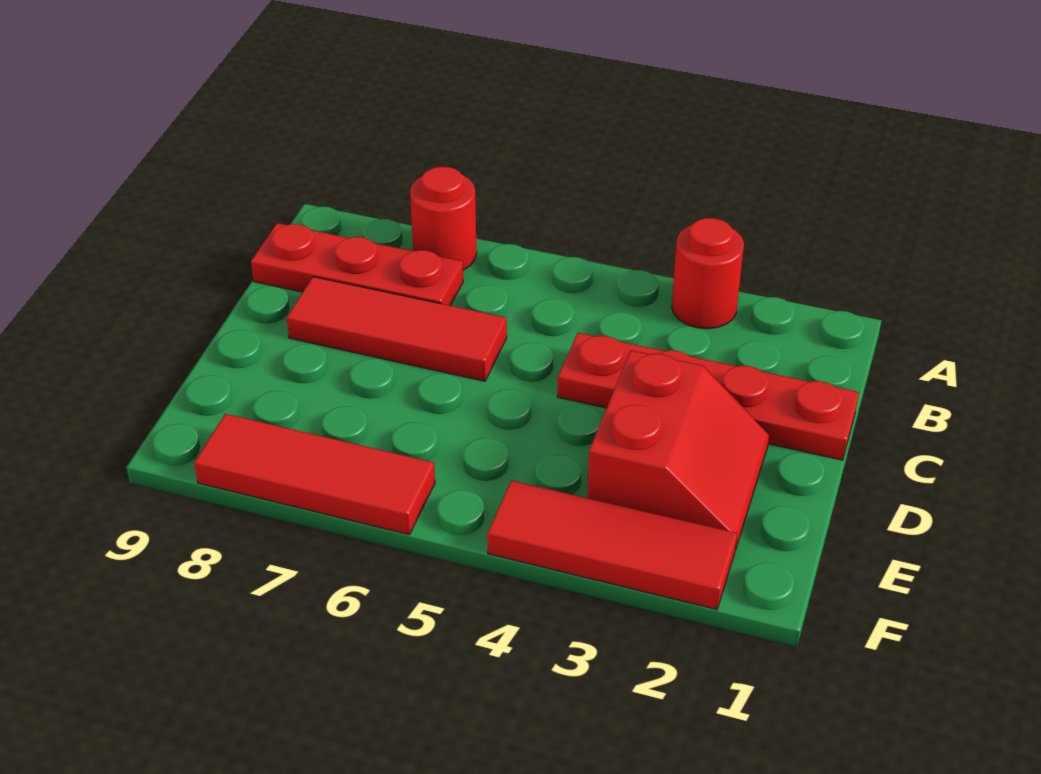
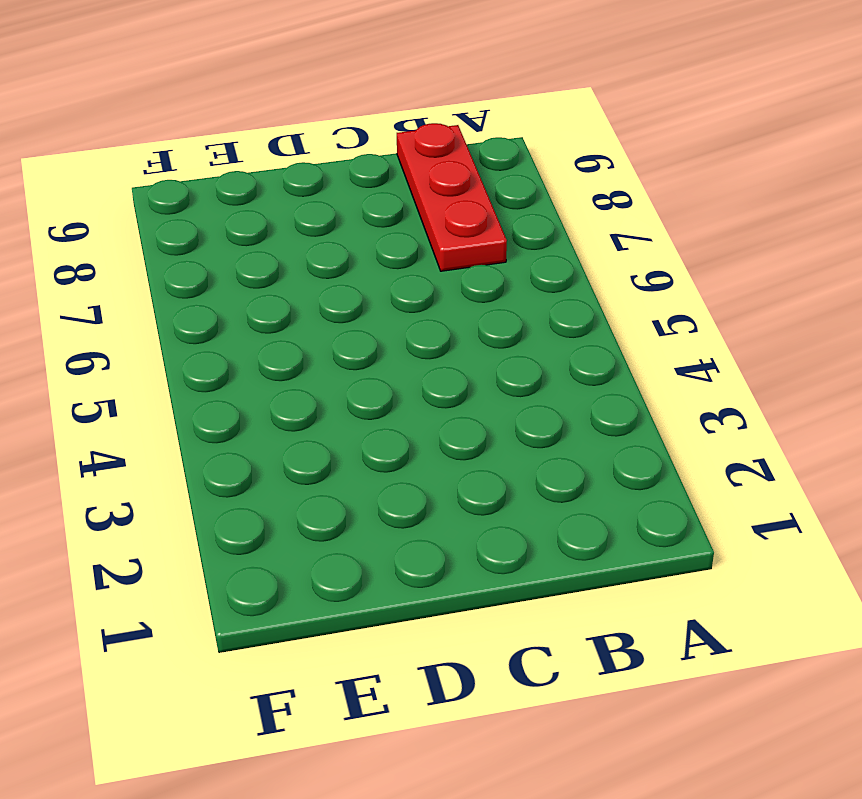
none -> red round brick A3 level 1
none -> red round brick A7 level 1

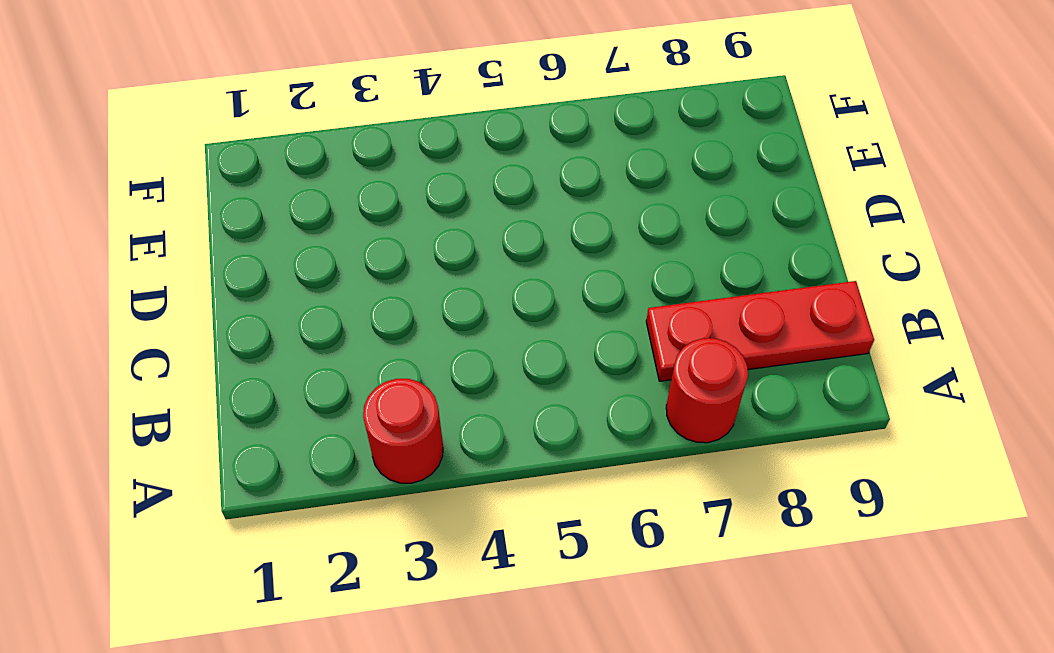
none -> red plate C1:C4 level 1
none -> red tile C6:C8 level 1

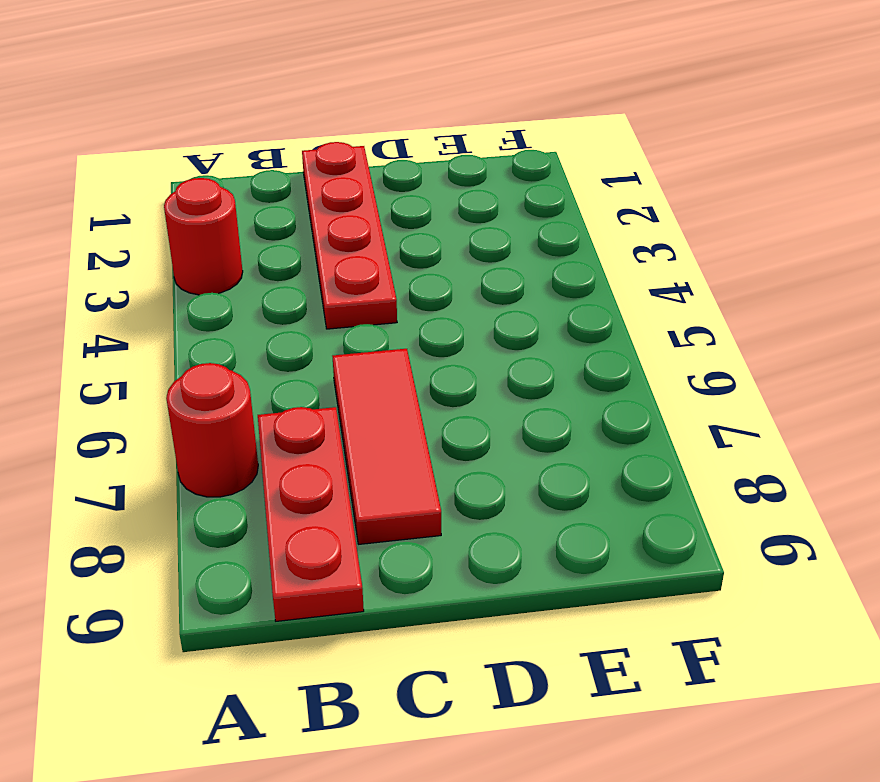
none -> red slope D2:E3 level 1 top 3
none -> red tile F2:F4 level 1

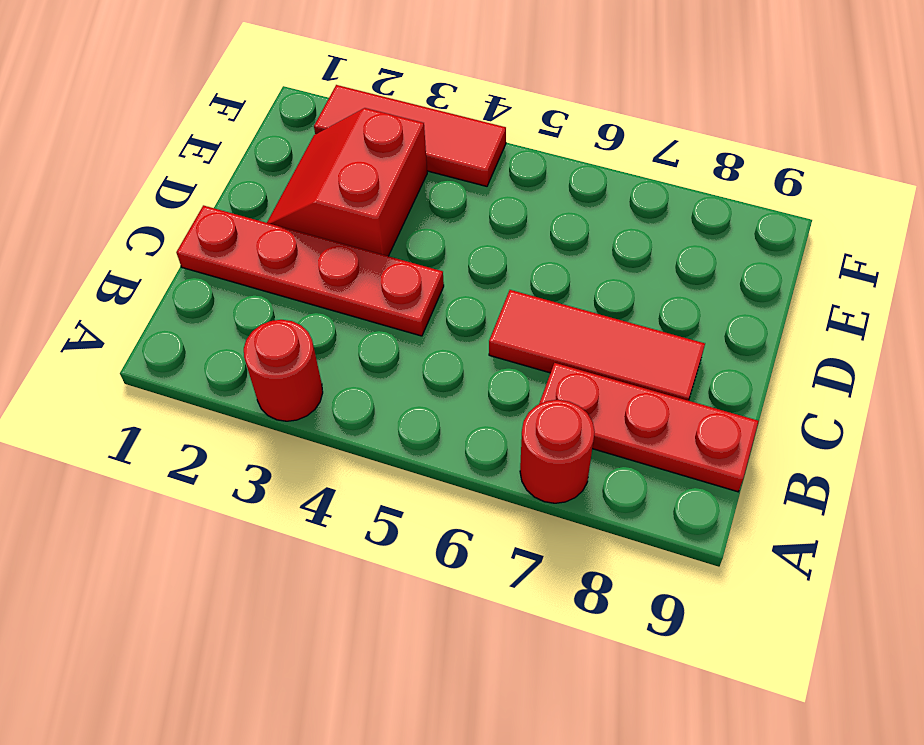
none -> red tile F6:F8 level 1

